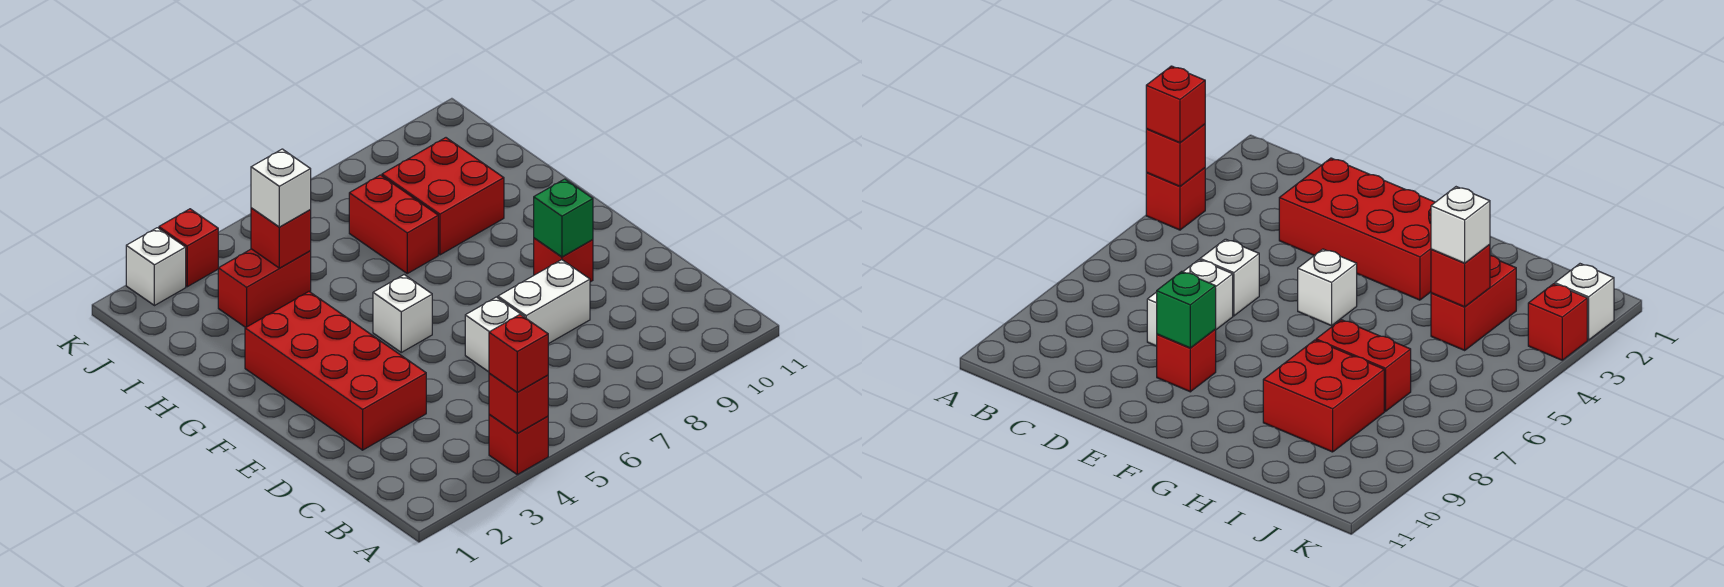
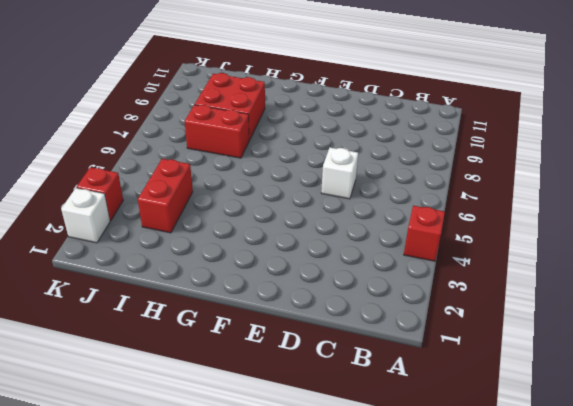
none -> red brick D2:G3 level 1
none -> white brick D7:D8 level 1
none -> red brick E9 level 1

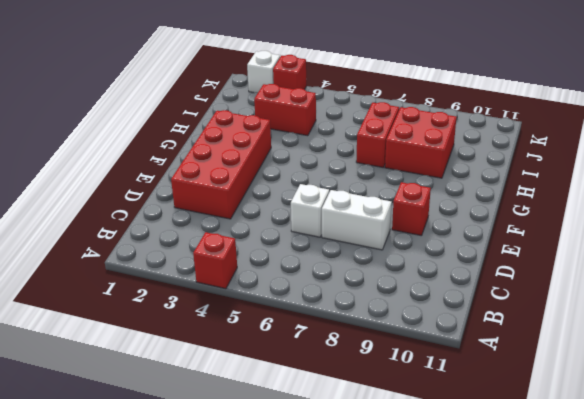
none -> white brick F5 level 1
none -> red brick A4 level 2
none -> green brick E9 level 2

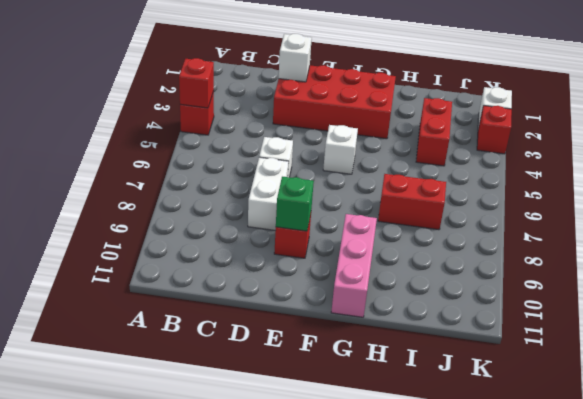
white brick D2 level 2 -> white brick I4 level 3
pink brick G9:G11 level 1 -> none
none -> red brick H8:I9 level 1
none -> red brick I4 level 2
none -> red brick A4 level 3

